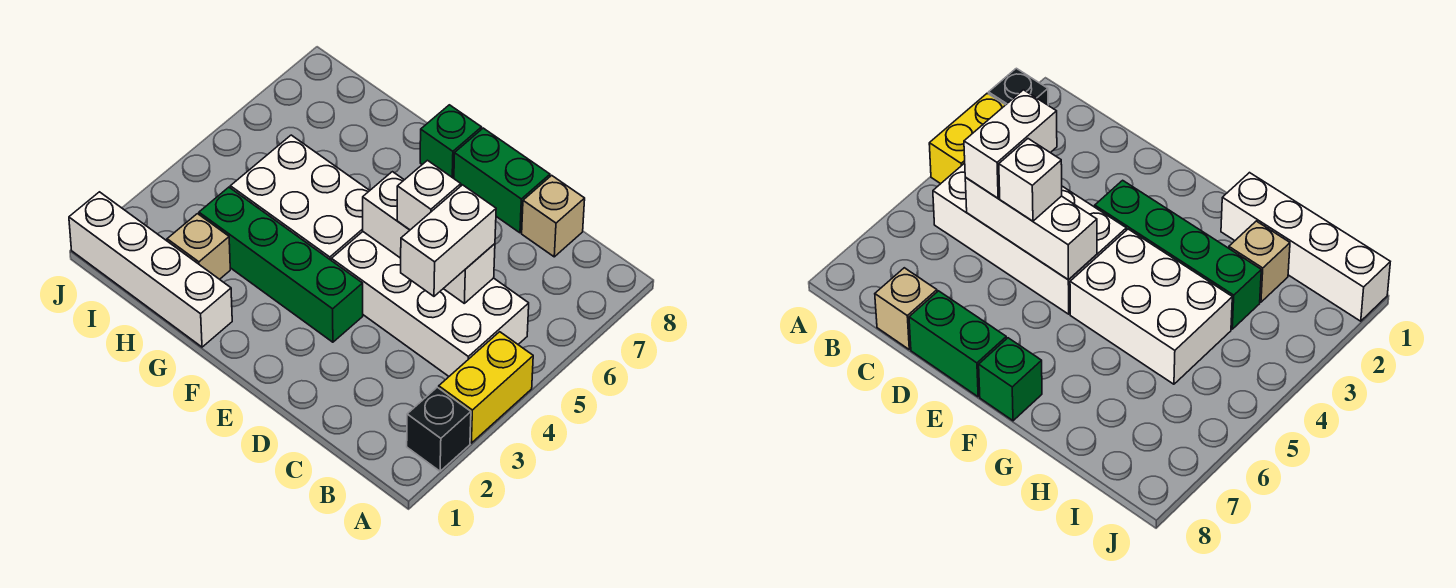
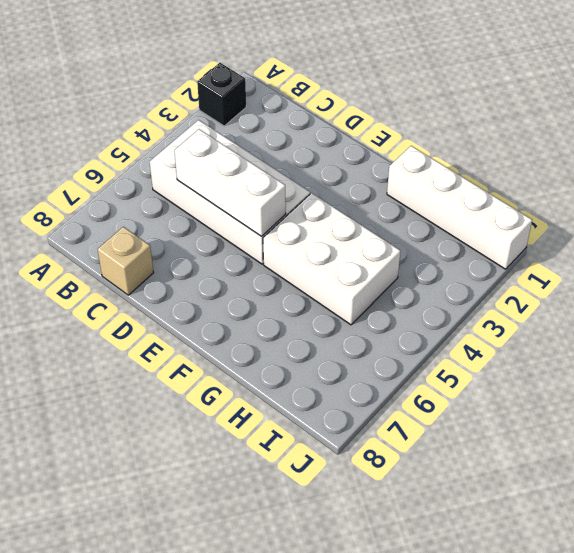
none -> yellow brick A3:A4 level 1
none -> green brick D8:E8 level 1
none -> green brick E3:H3 level 1

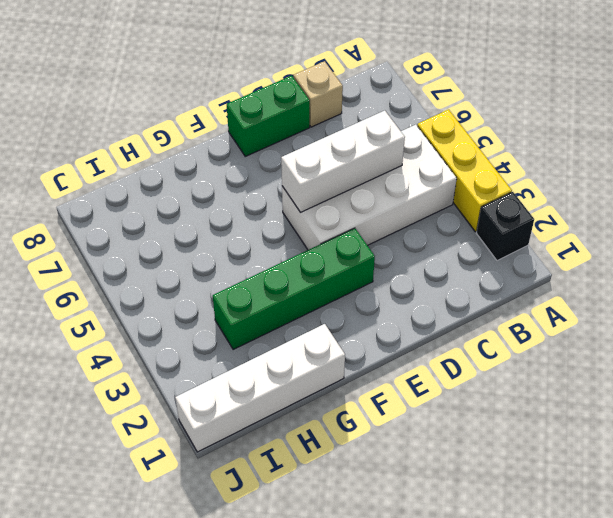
yellow brick A3:A5 level 1 -> yellow brick A3:A4 level 1
none -> white brick F4:H5 level 1
none -> green brick F8 level 1
none -> tan brick H2 level 1

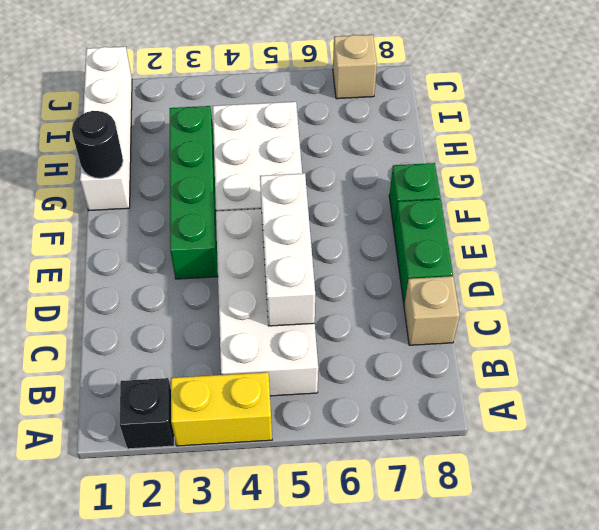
black round brick G1 level 2 -> none
tan brick J7 level 1 -> tan brick H2 level 1
none -> white brick C4:C5 level 3
none -> white brick D5 level 3

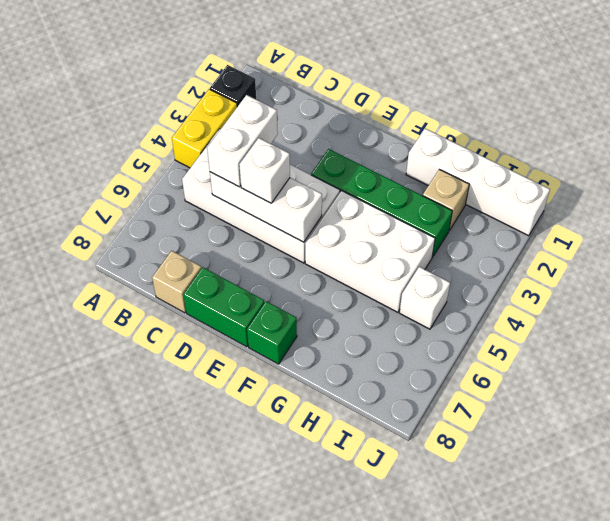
white brick I5 level 1 -> none

